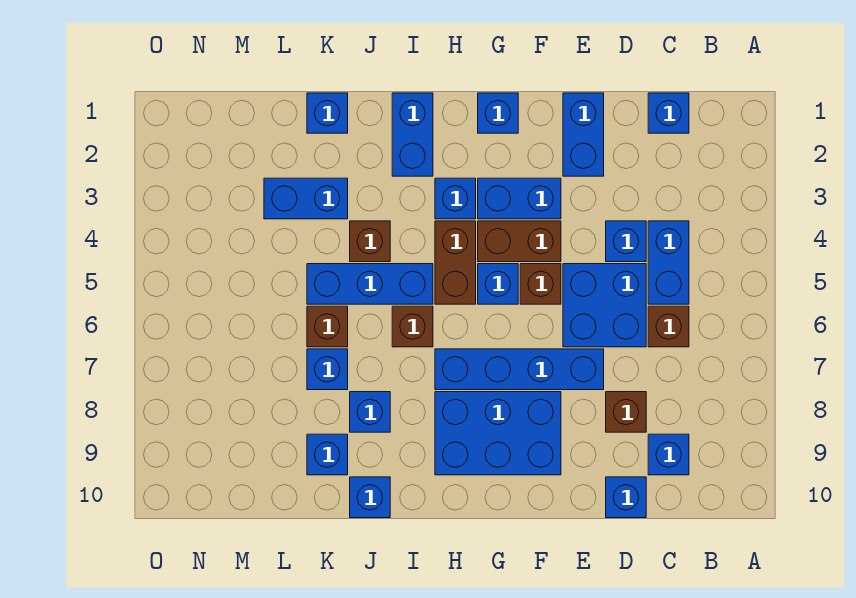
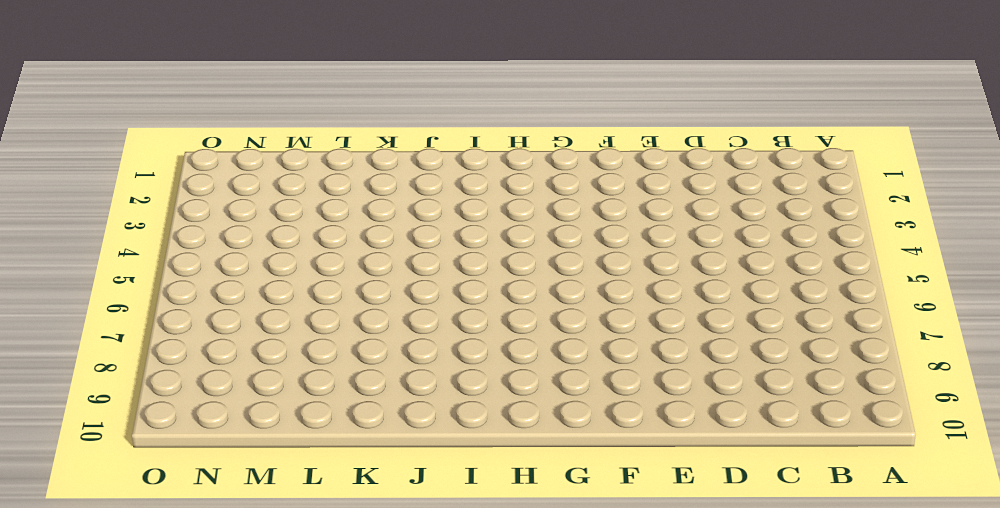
none -> blue brick C1 level 1
none -> blue brick C4:C5 level 1
none -> brown brick C6 level 1

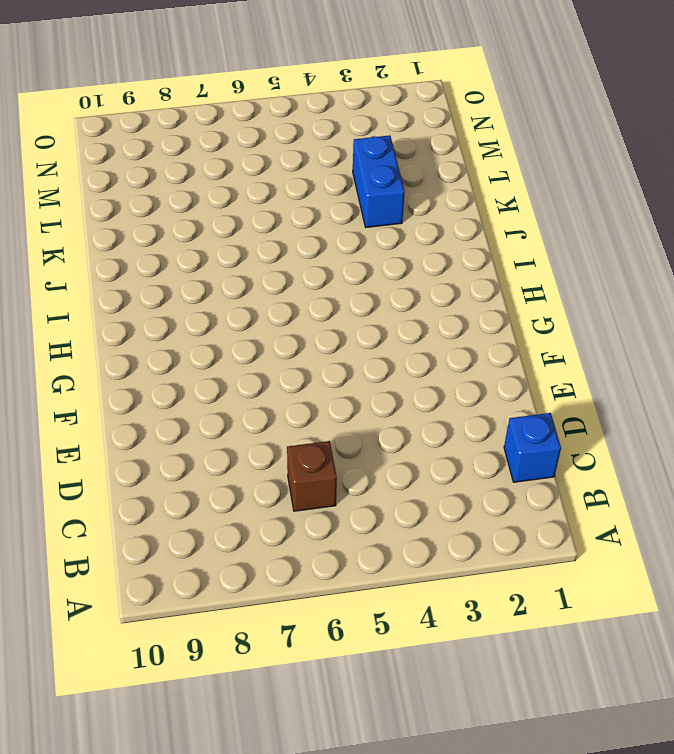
none -> blue brick C4:C5 level 1
none -> blue brick C9 level 1
none -> blue brick D4 level 1

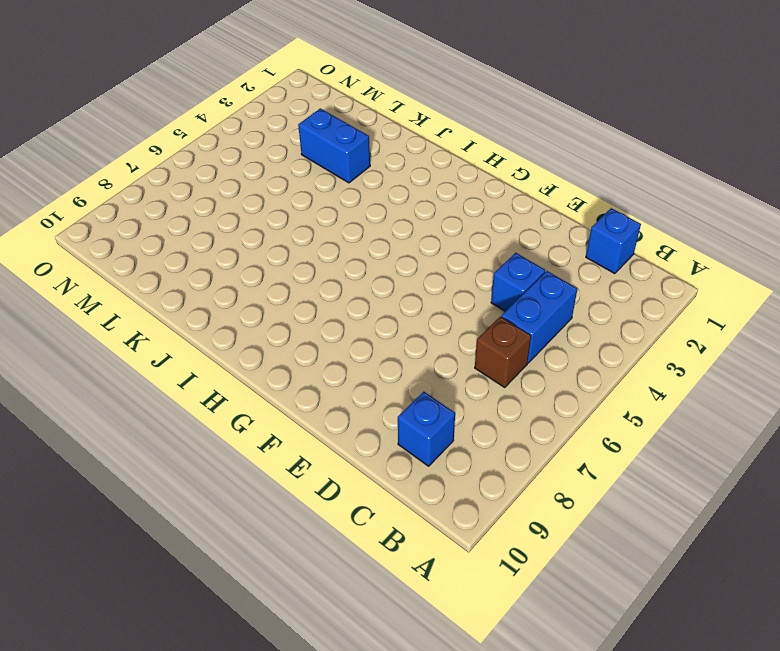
none -> blue brick D5:E6 level 1
none -> brown brick D8 level 1
none -> blue brick D10 level 1

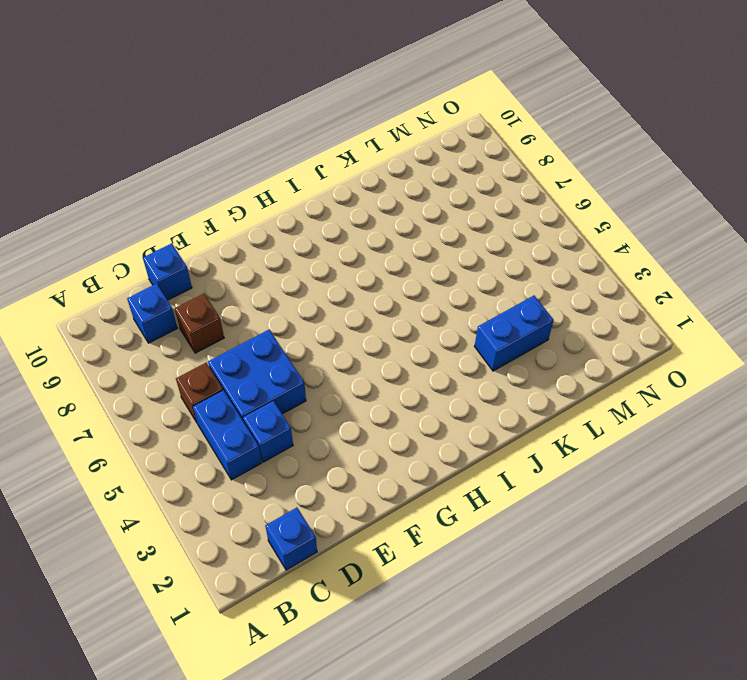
none -> blue brick E1:E2 level 1
none -> blue brick E7:H7 level 1
none -> blue brick F3:G3 level 1

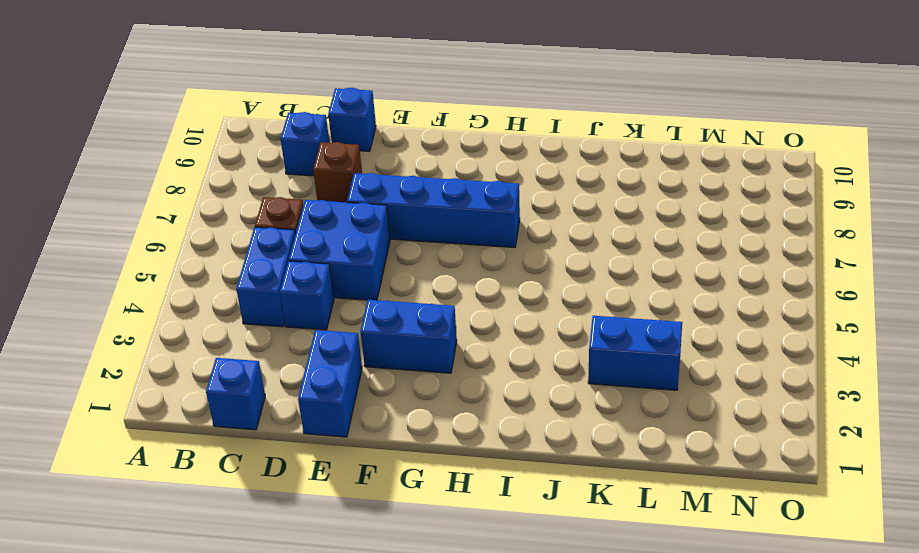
none -> brown brick F4:G4 level 1
none -> brown brick F5 level 1
none -> blue brick F8:H9 level 1

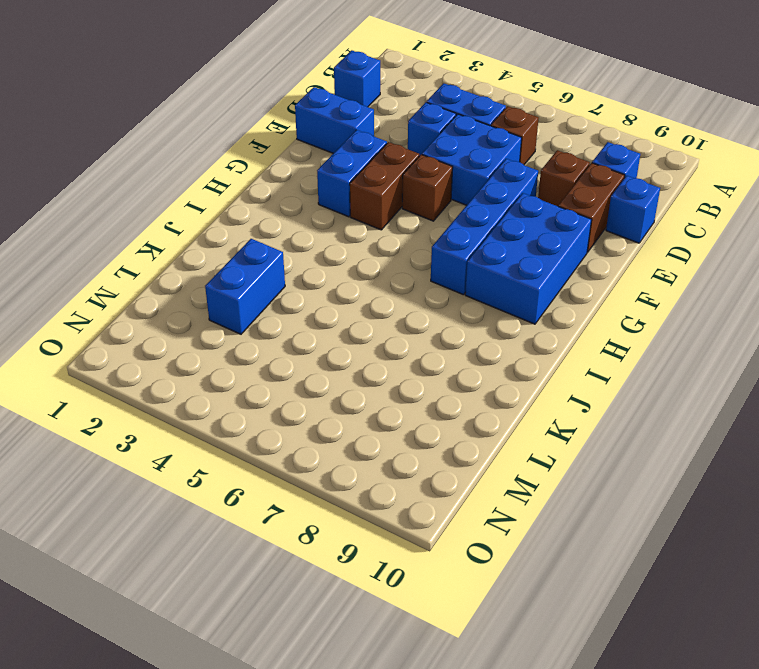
brown brick D9:E9 level 1 -> brown brick H4:H5 level 1
none -> blue brick G1 level 1
none -> blue brick G5 level 1
none -> blue brick H3 level 1

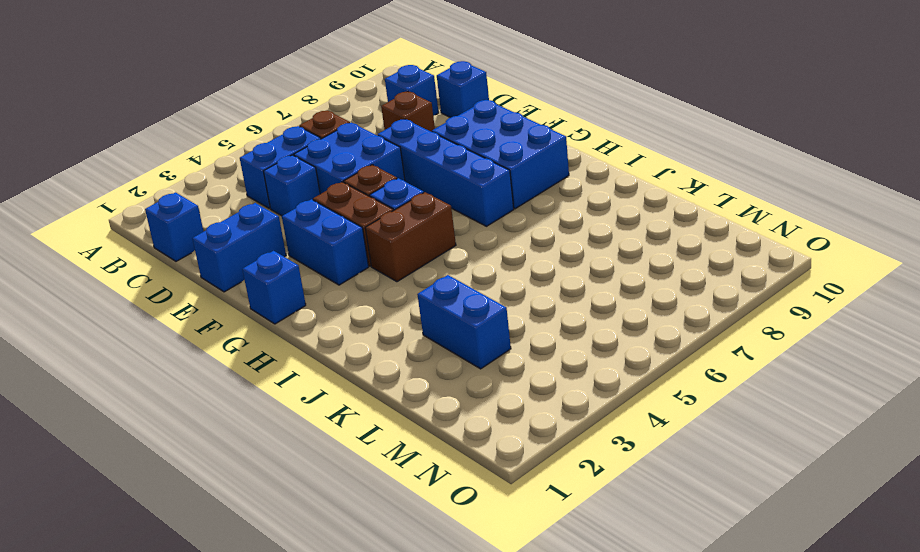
none -> blue brick H3 level 1
none -> blue brick I1:I2 level 1
none -> blue brick I5:K5 level 1

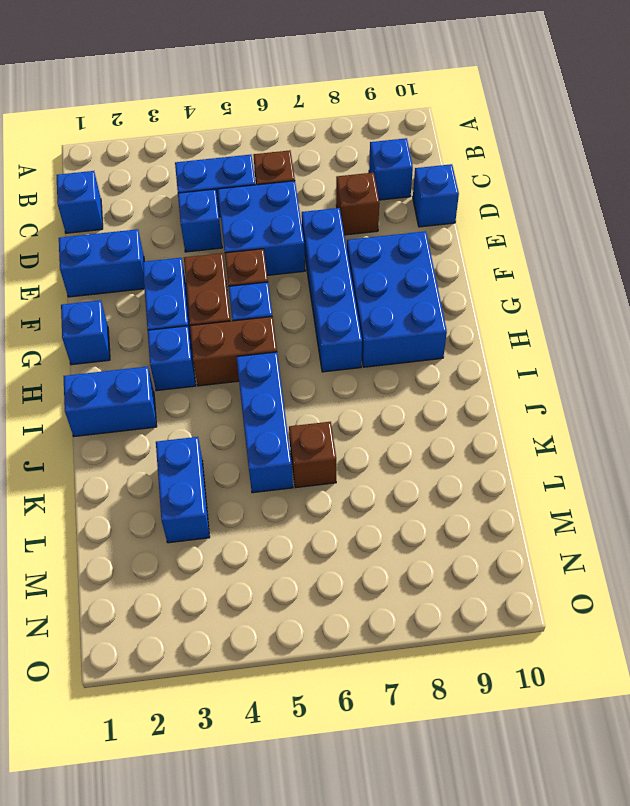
none -> brown brick I6 level 1
none -> brown brick J4 level 1
none -> blue brick J8 level 1

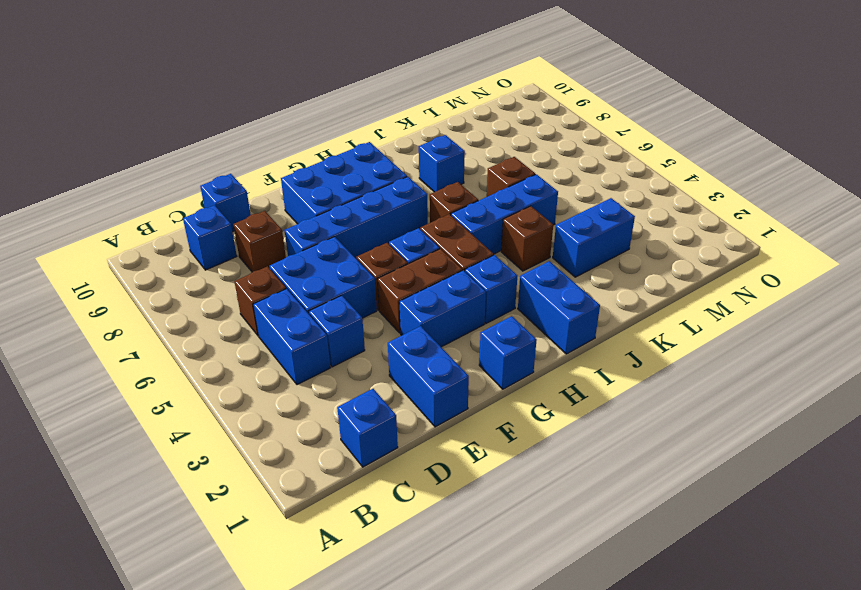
none -> blue brick J10 level 1
none -> blue brick K1 level 1
none -> blue brick K7 level 1

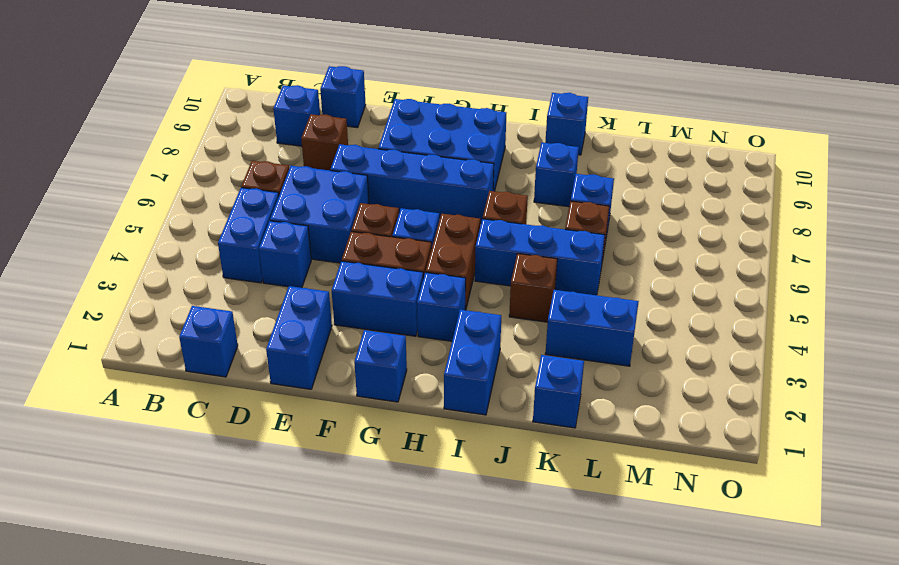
none -> blue brick K9 level 1

